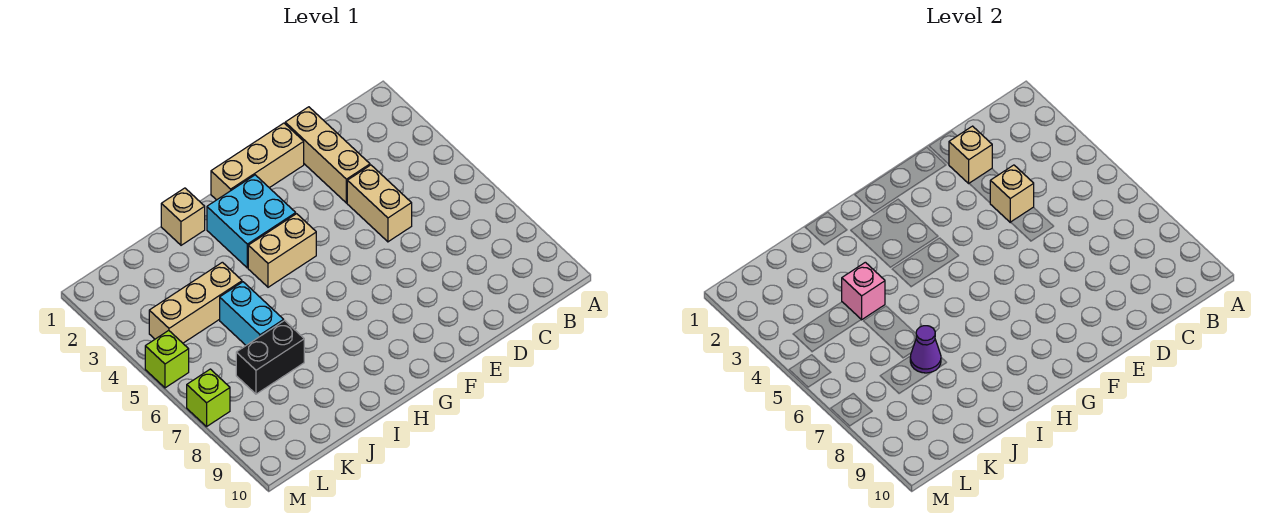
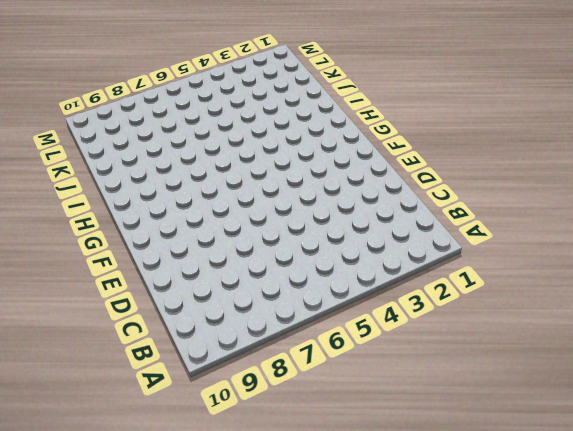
none -> tan brick D1:D3 level 1
none -> tan brick D4:D5 level 1
none -> tan brick E1:G1 level 1

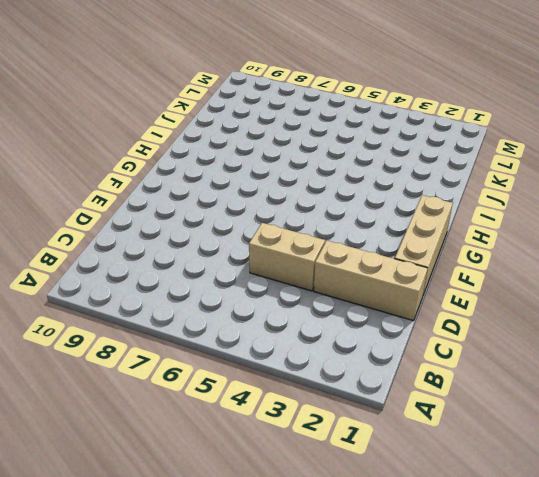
none -> cyan brick G2:H3 level 1
none -> tan brick G4:H4 level 1
none -> tan brick I1 level 1

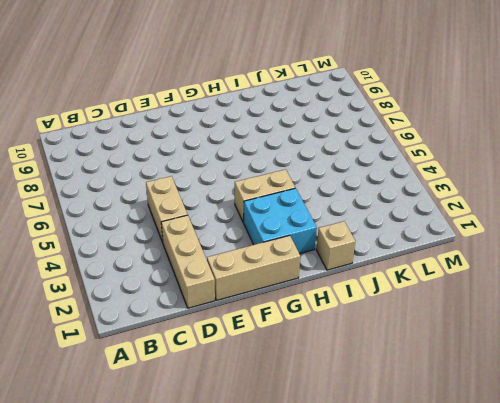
none -> tan brick J4:L4 level 1
none -> cyan brick J5:J6 level 1
none -> black brick J7:K7 level 1

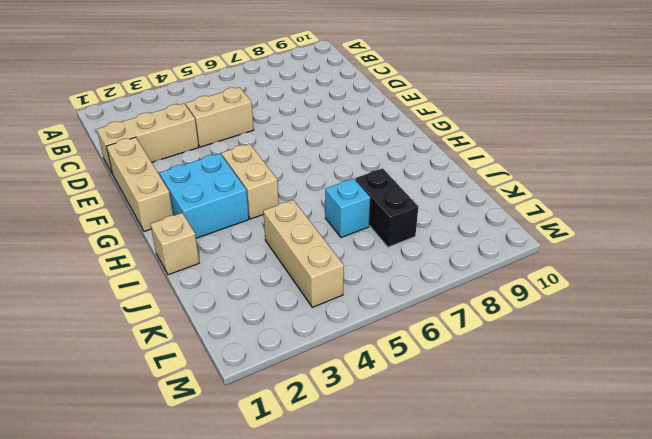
cyan brick J6 level 1 -> cyan brick J5:J6 level 1
none -> lime brick M5 level 1
none -> lime brick M7 level 1
none -> tan brick D2 level 2

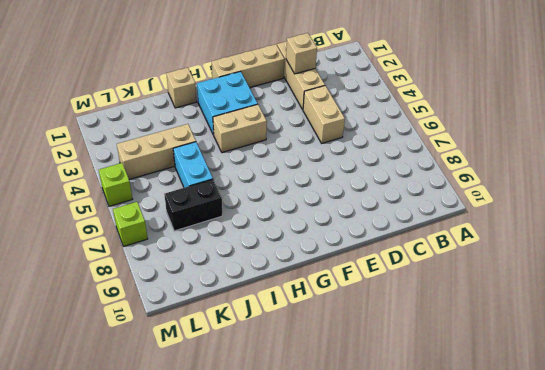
none -> tan brick D4 level 2
none -> pink brick J4 level 2
none -> purple cone J7 level 2

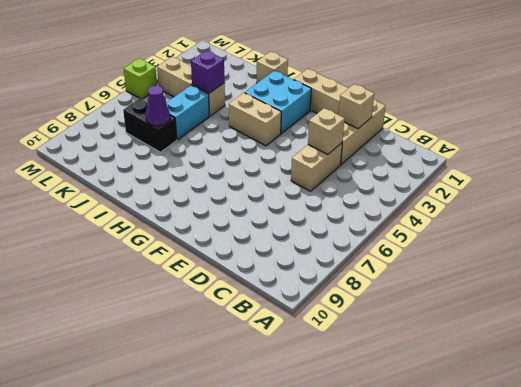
purple brick J4 level 2 -> pink brick J4 level 2
none -> lime brick M7 level 1

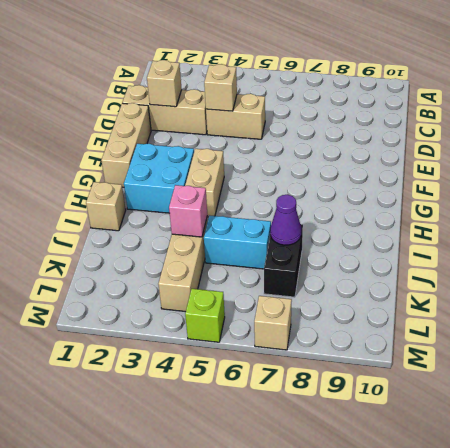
tan brick M7 level 1 -> lime brick M7 level 1

